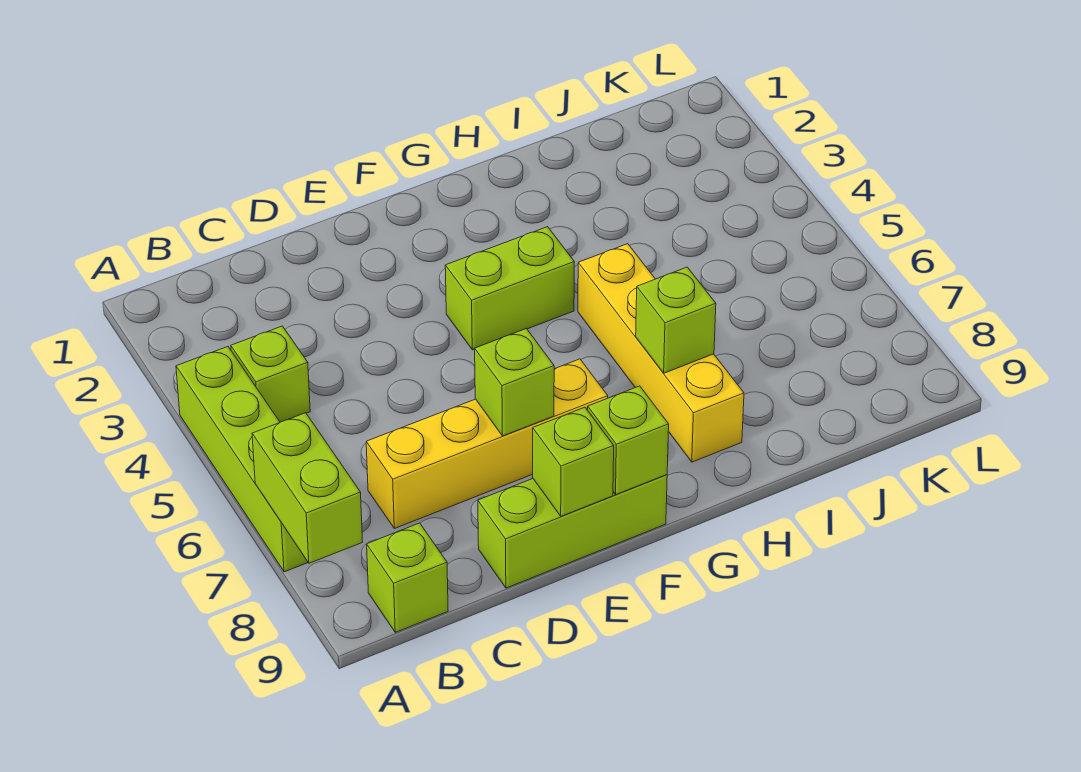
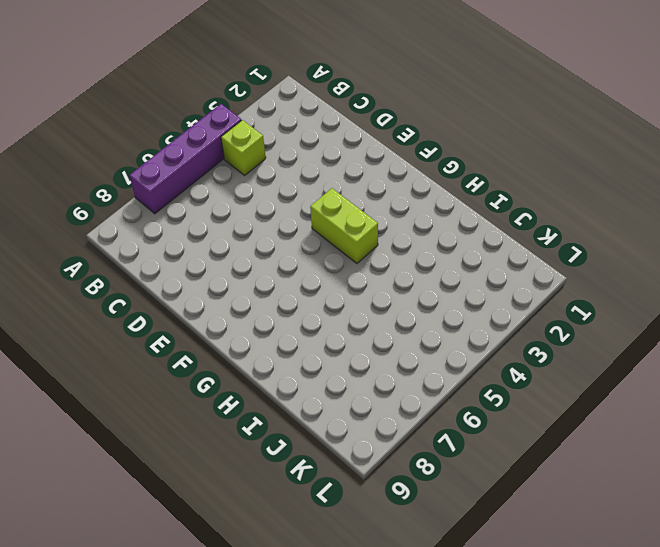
purple brick A4:A7 level 1 -> lime brick A4:A7 level 1
none -> lime brick B9 level 1
none -> yellow brick C7:F7 level 1
none -> lime brick D9:F9 level 1

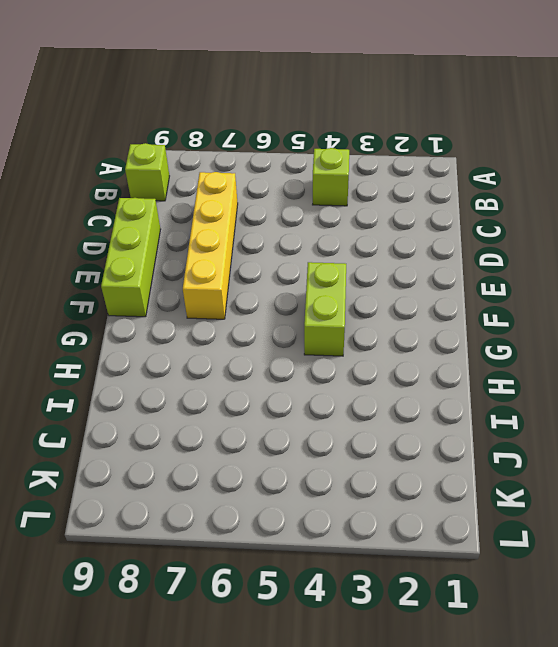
none -> lime brick A4:A7 level 1
none -> yellow brick H5:H8 level 1
none -> lime brick A7:A8 level 2

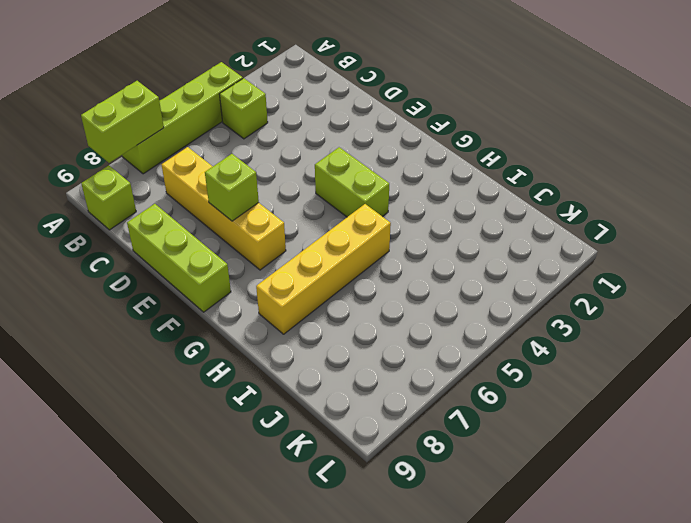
none -> lime brick E9 level 2
none -> lime brick F9 level 2
none -> lime brick H7 level 2

